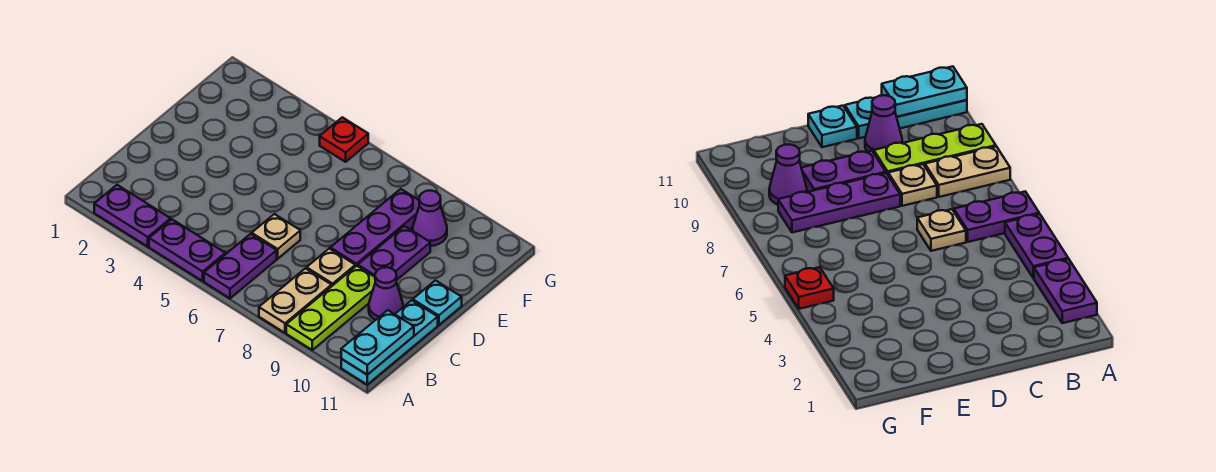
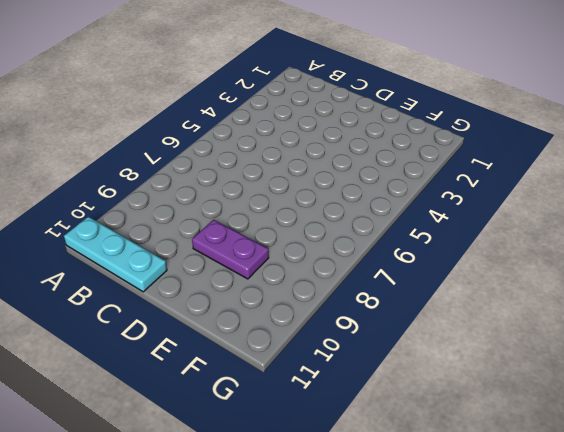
none -> purple plate A2:A3 level 1
none -> purple plate A4:A5 level 1
none -> purple plate A6:B6 level 1

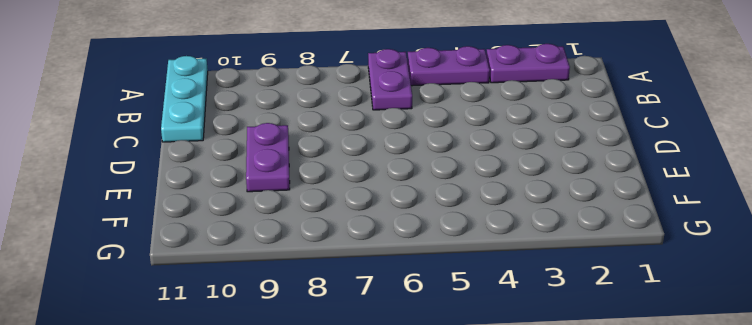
none -> tan plate A8:B8 level 1
none -> lime plate A9:C9 level 1
none -> tan plate C6 level 1

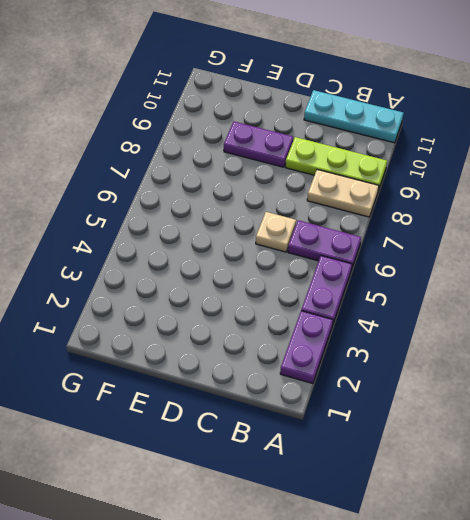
none -> tan plate C8 level 1
none -> purple cone C10 level 1
none -> purple plate D8:F8 level 1

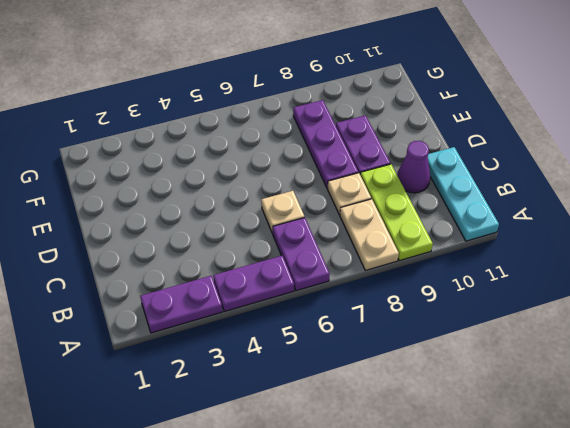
none -> cyan plate D11 level 1
none -> purple cone F9 level 1
none -> red plate G5 level 1

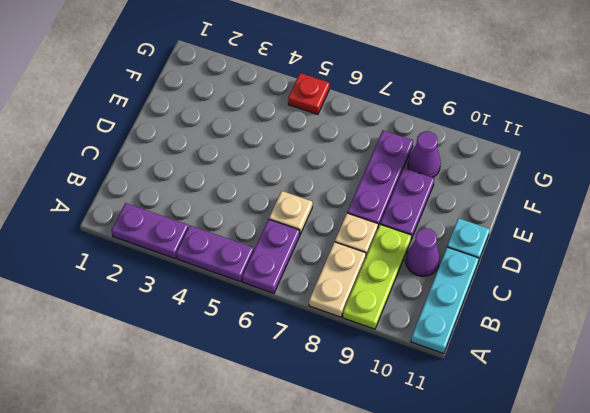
none -> cyan plate A11:B11 level 2

